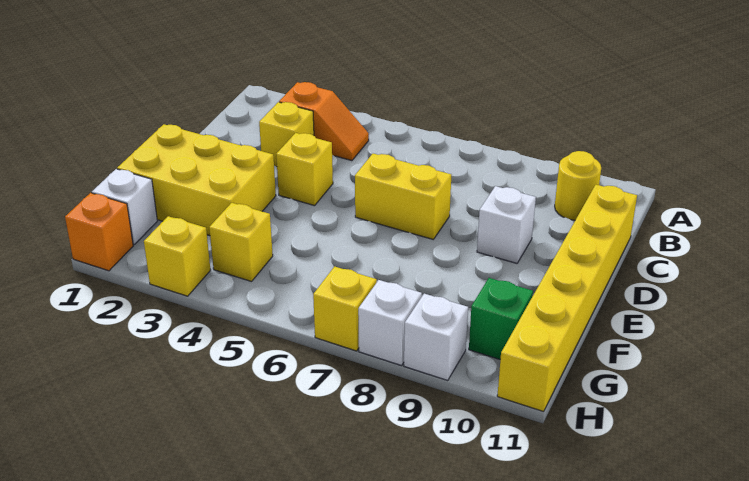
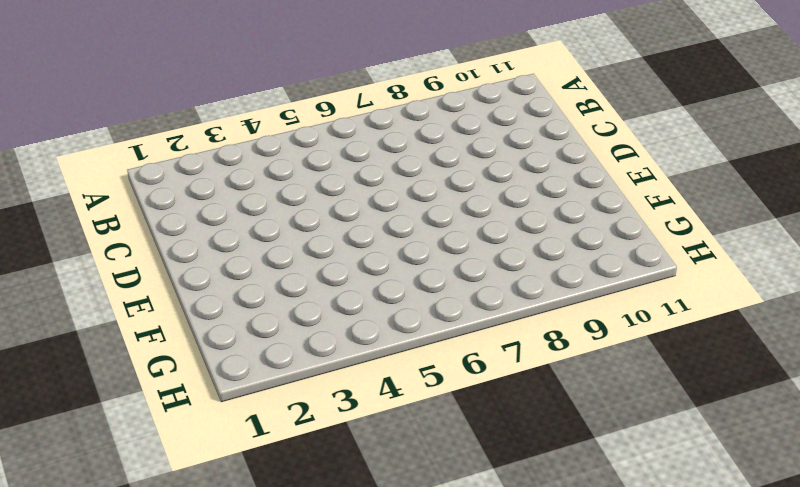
none -> orange slope B3:B4 level 1 top 3
none -> yellow round brick B10 level 1
none -> yellow brick C3 level 1

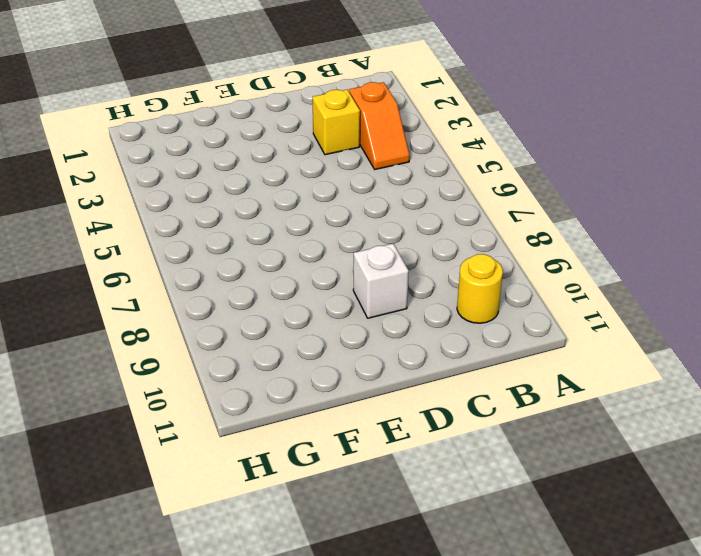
none -> yellow brick C11:H11 level 1
none -> yellow brick D4 level 1
none -> yellow brick D6:D7 level 1

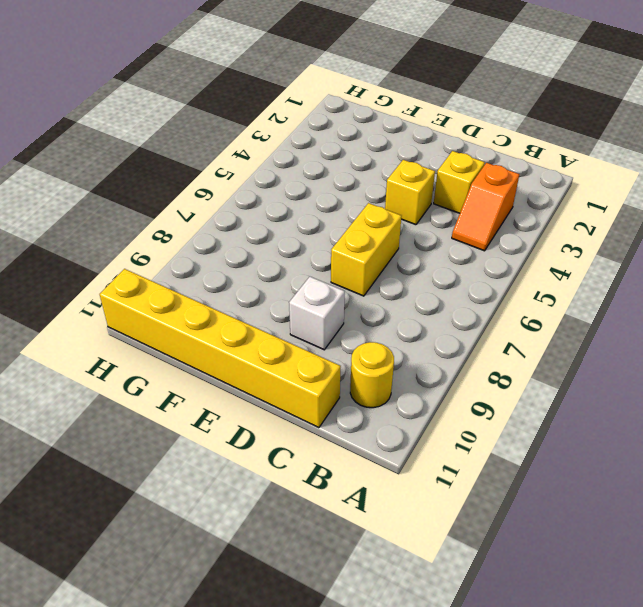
none -> yellow brick E1:F3 level 1
none -> white brick G1 level 1
none -> yellow brick G4 level 1

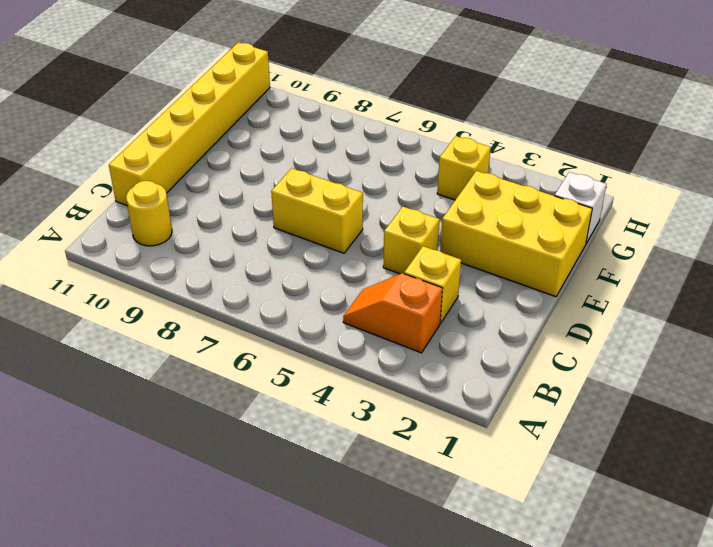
none -> white brick D9 level 1
none -> green brick G10 level 1
none -> orange brick H1 level 1

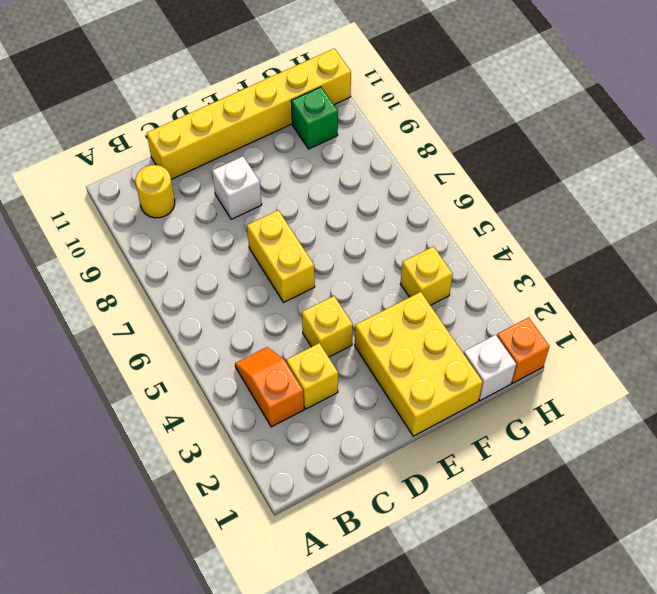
none -> yellow brick H3 level 1
none -> yellow brick H7 level 1
none -> white brick H8 level 1

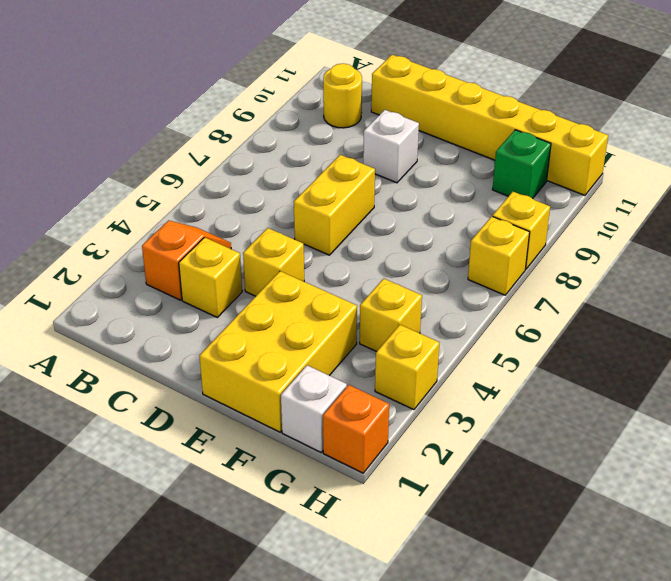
yellow brick H8 level 1 -> white brick H8 level 1
none -> white brick H9 level 1

